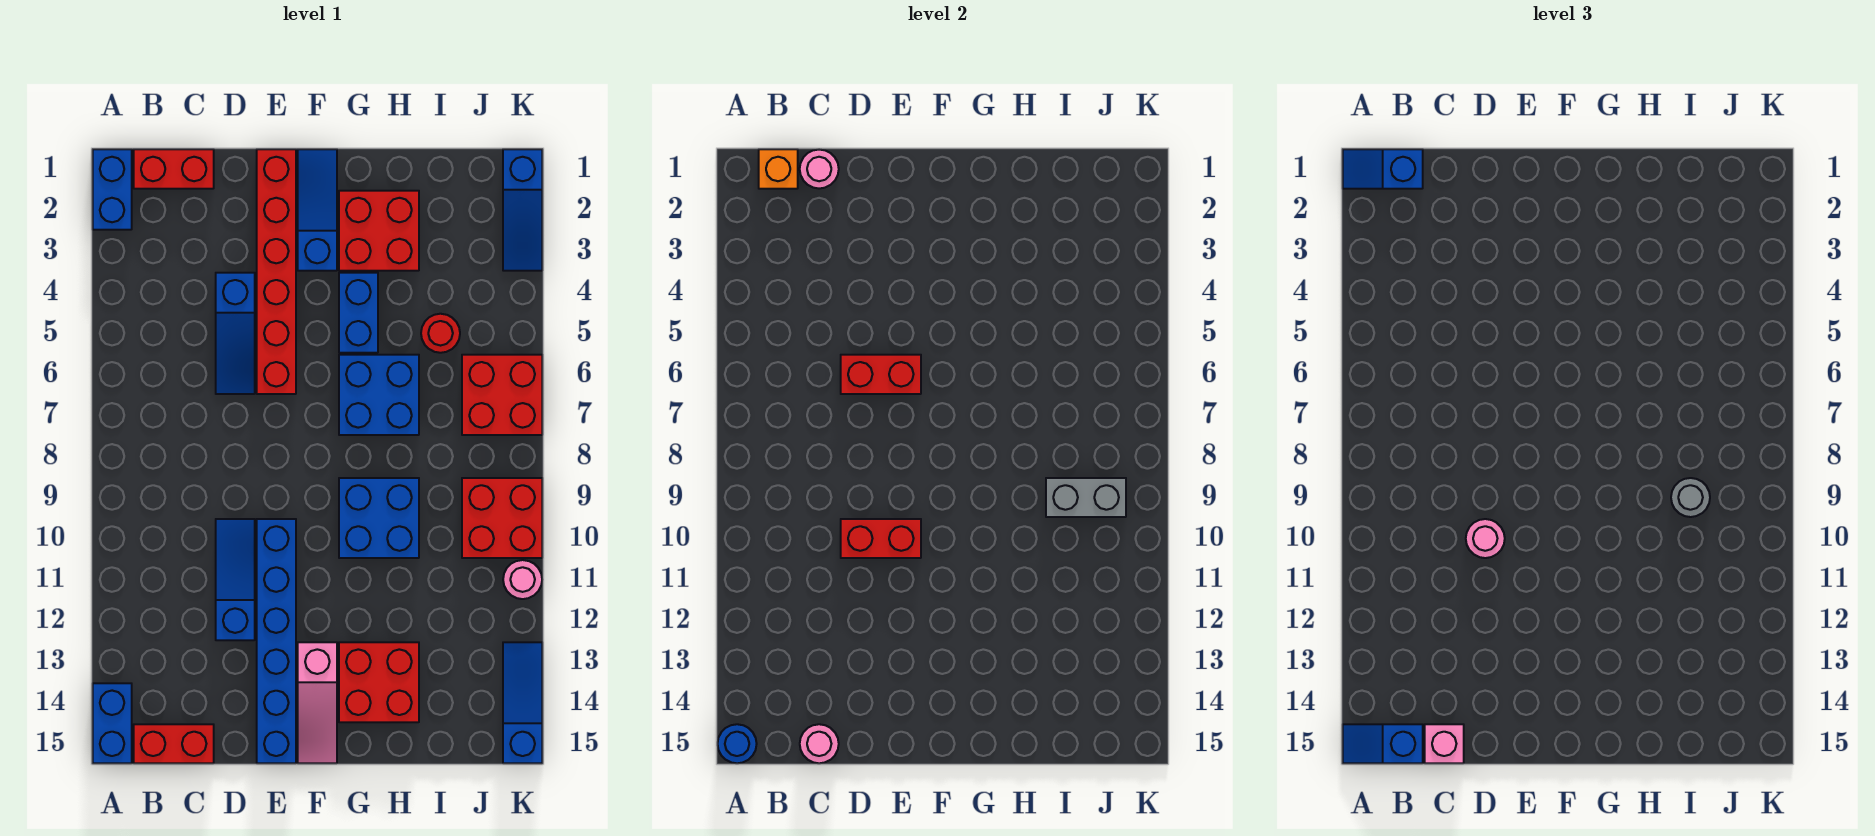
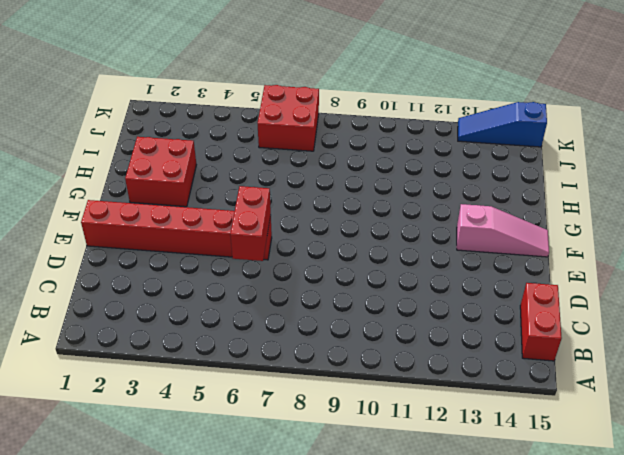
none -> blue brick A1:A2 level 1
none -> blue brick A14:A15 level 1
none -> red brick B1:C1 level 1
none -> blue slope D4:D6 level 1 top 4

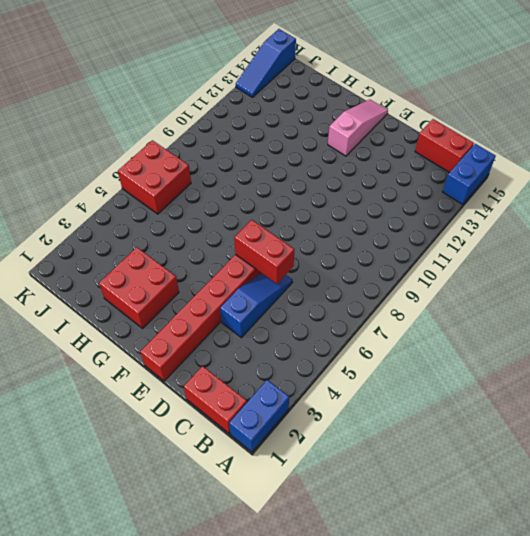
none -> blue slope D10:D12 level 1 top 12
none -> blue brick E10:E15 level 1
none -> blue slope F1:F3 level 1 top 3
none -> blue brick G4:G5 level 1

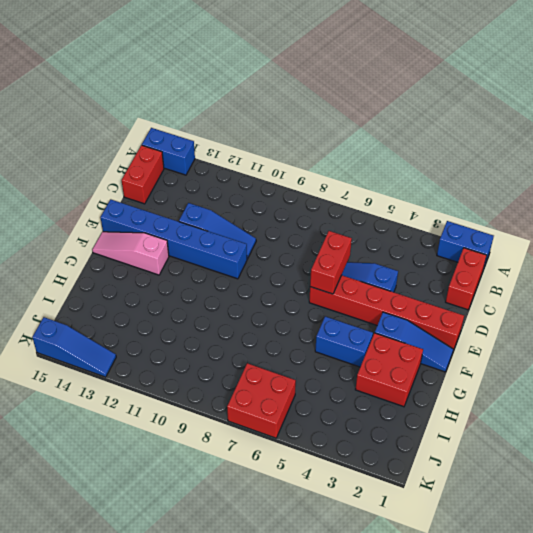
none -> blue brick G6:H7 level 1
none -> blue brick G9:H10 level 1
none -> red brick G13:H14 level 1
none -> red round brick I5 level 1

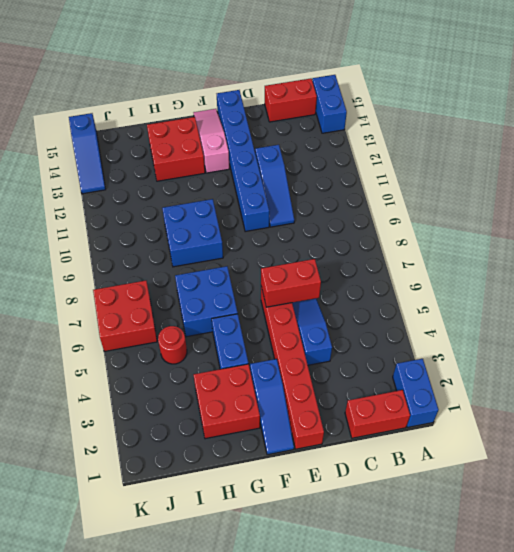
none -> red brick J9:K10 level 1
none -> blue slope K1:K3 level 1 top 1
none -> pink round brick K11 level 1
none -> blue round brick A15 level 2

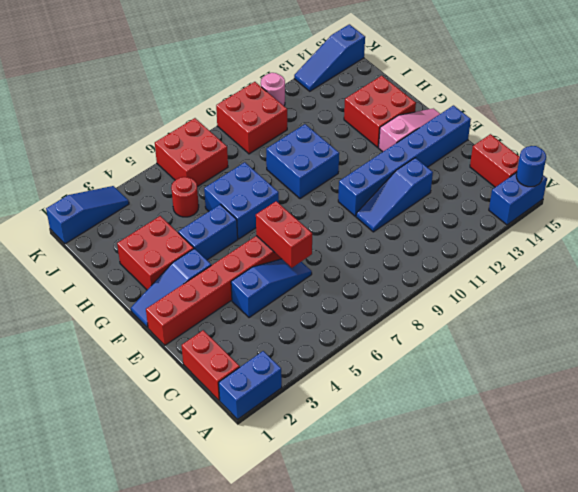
none -> orange brick B1 level 2
none -> pink round brick C1 level 2
none -> pink round brick C15 level 2
none -> red brick D10:E10 level 2

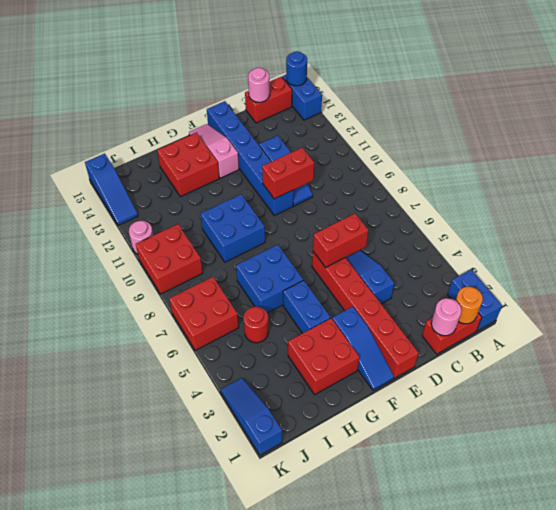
orange round brick B1 level 2 -> orange brick B1 level 2
none -> grey brick I9:J9 level 2
none -> blue slope A1:B1 level 3 top B
none -> blue slope A15:B15 level 3 top B
none -> pink brick C15 level 3

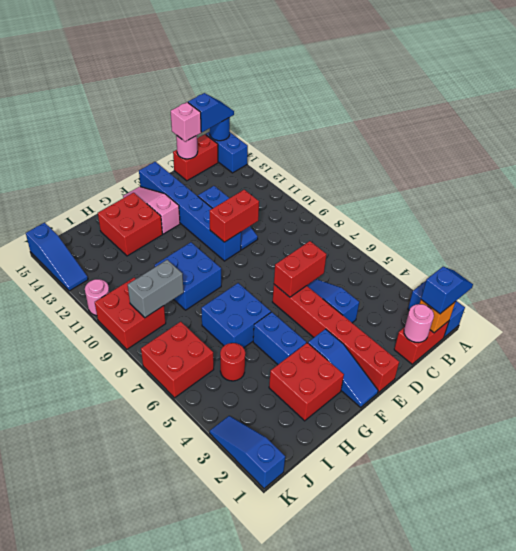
none -> pink round brick D10 level 3
none -> grey round brick I9 level 3

